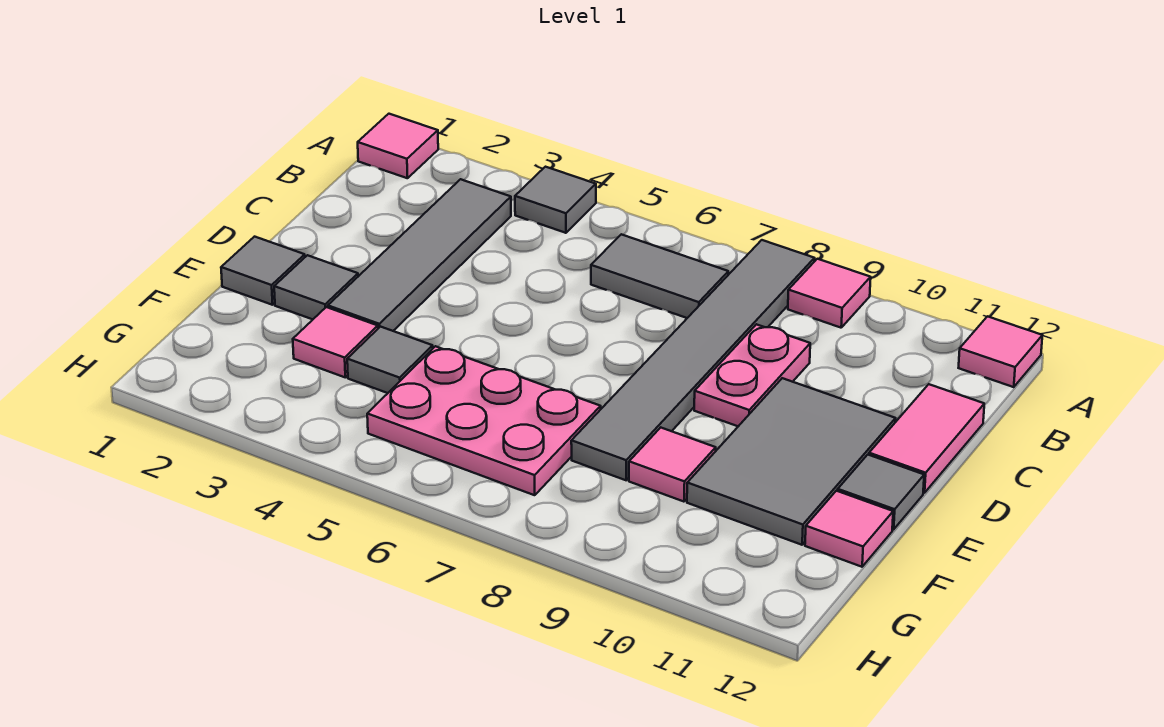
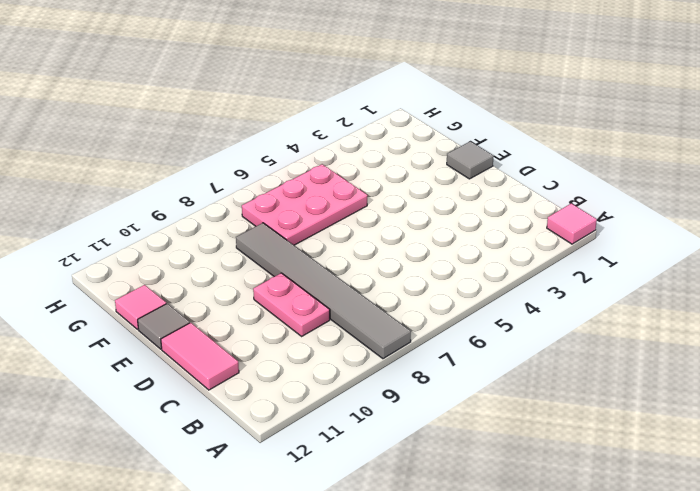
none -> grey tile A4 level 1
none -> pink tile A9 level 1
none -> pink tile A12 level 1

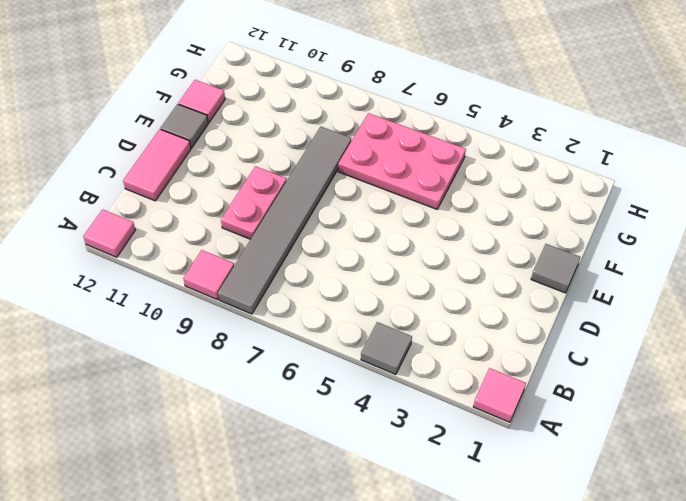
none -> grey tile B3:E3 level 1
none -> grey tile B6:B7 level 1
none -> grey tile D10:F11 level 1

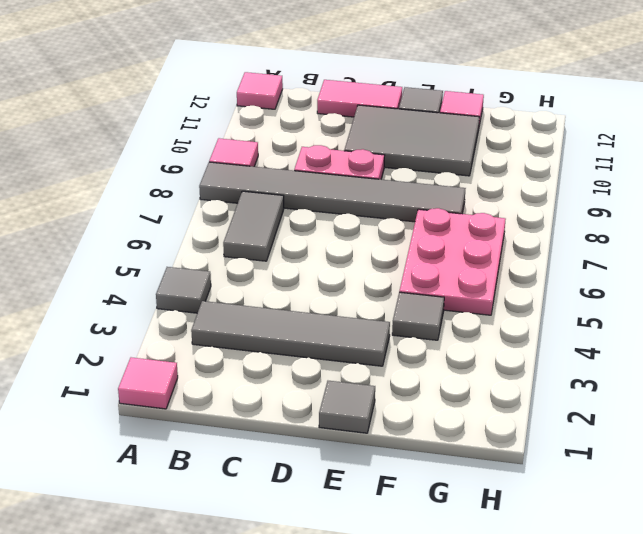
none -> grey tile E2 level 1
none -> pink tile F3 level 1
none -> pink tile F9 level 1

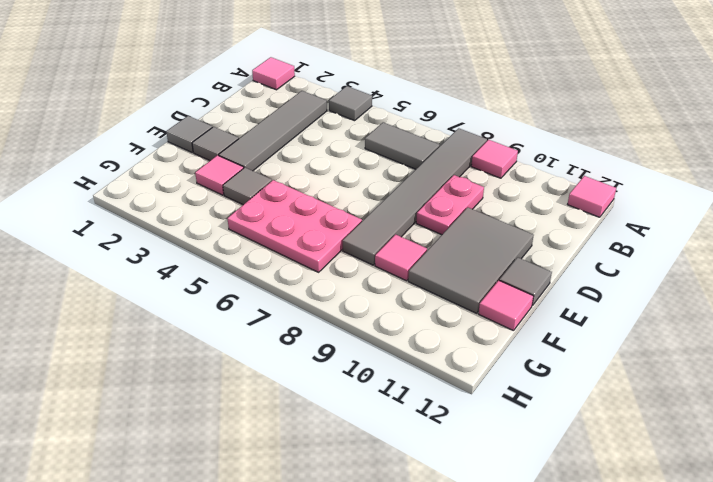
none -> pink tile C12:D12 level 1

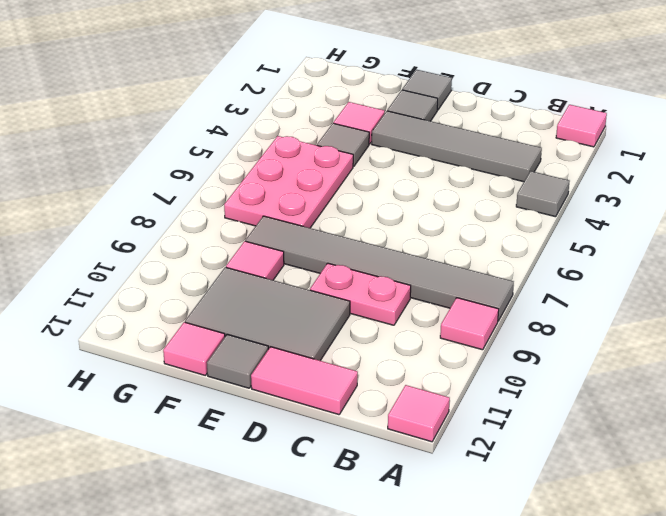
none -> grey tile B6:B7 level 1

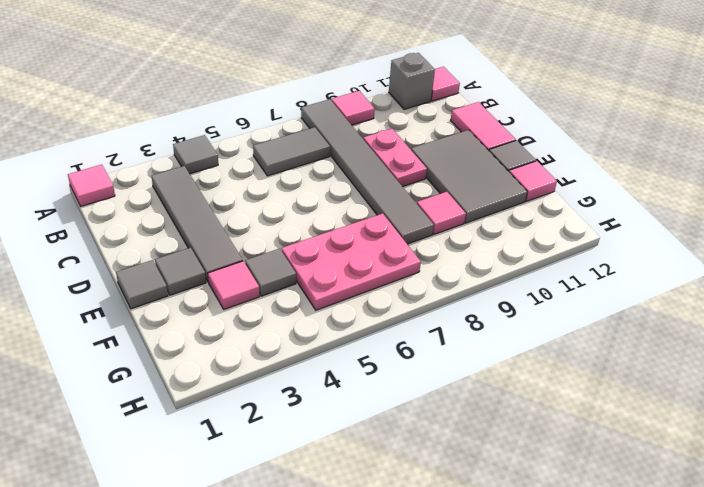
grey brick A11 level 1 -> none

